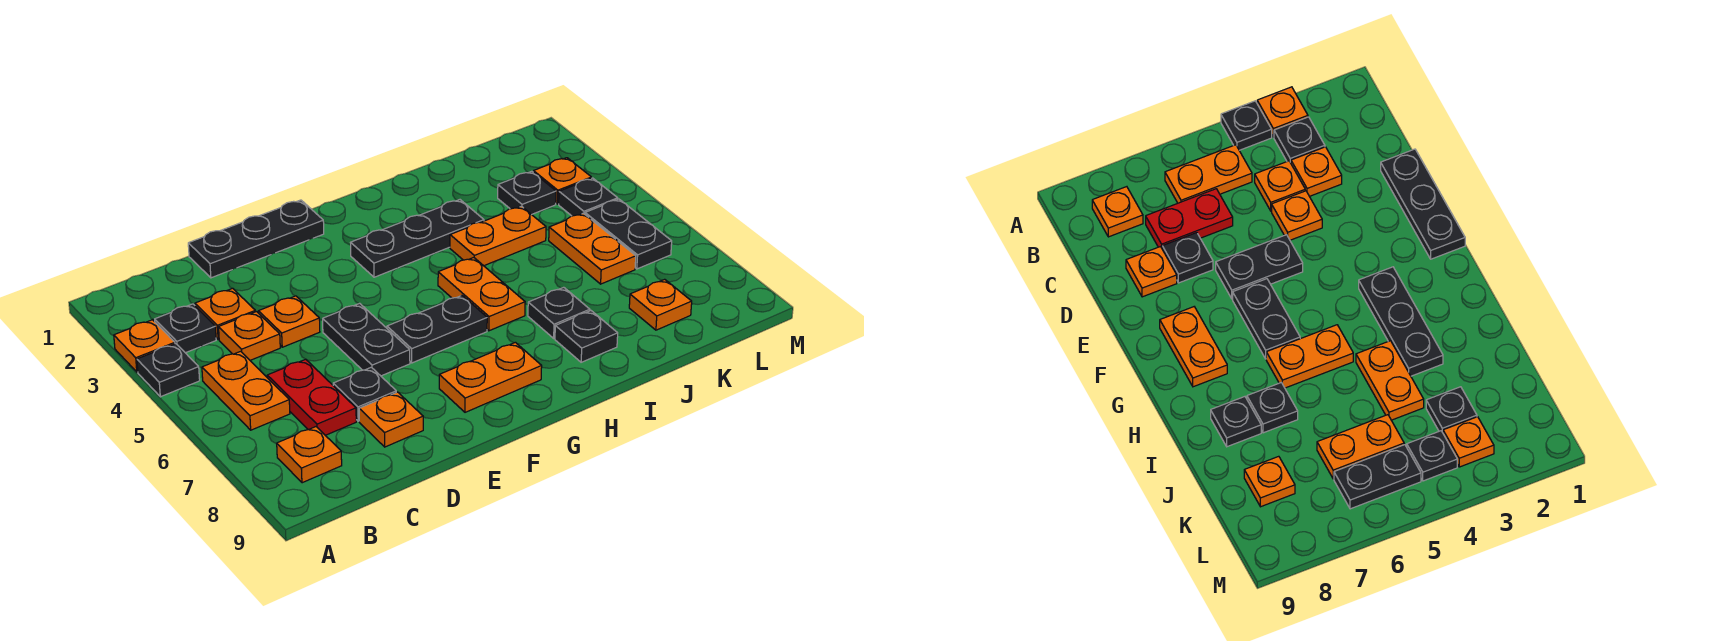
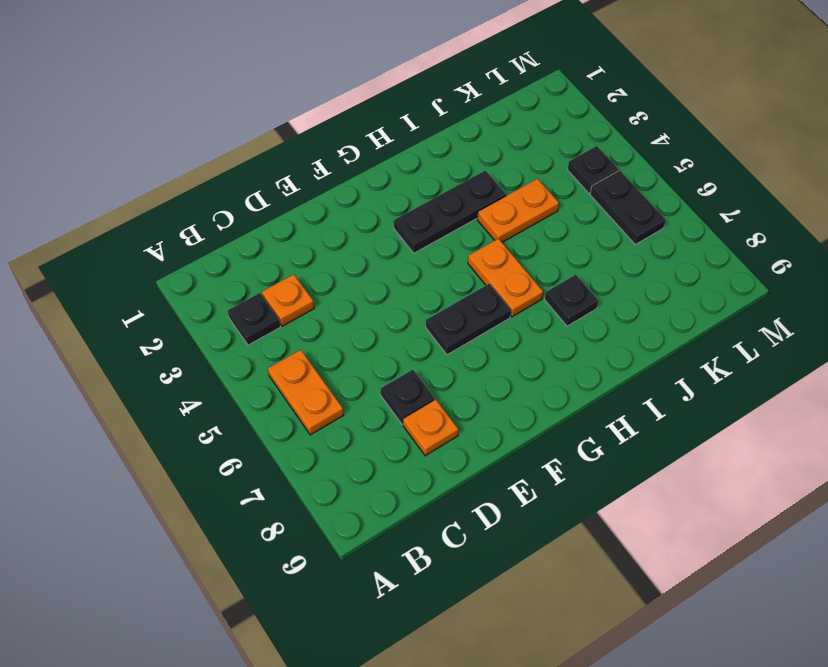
none -> orange plate A3 level 1
none -> black plate A4 level 1
none -> orange plate B8 level 1

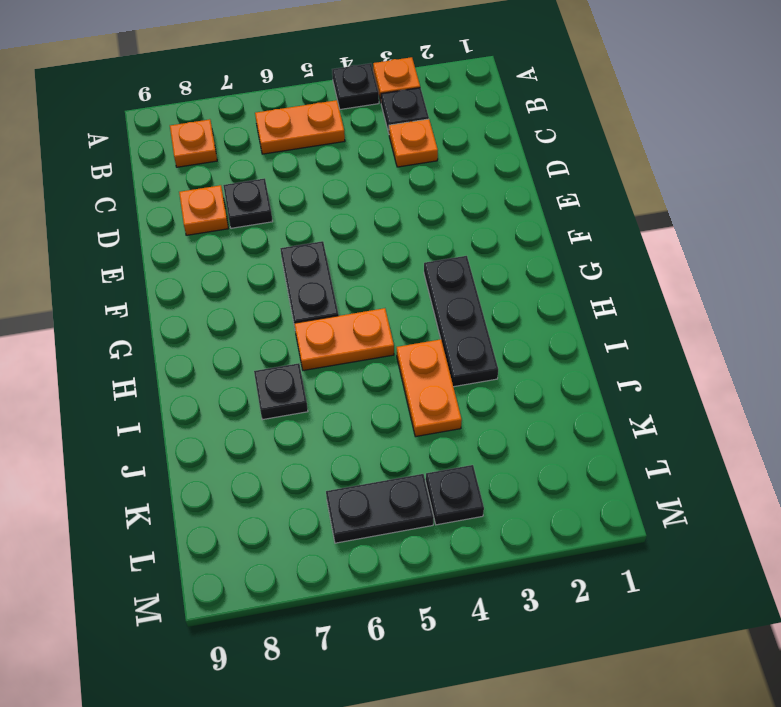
none -> orange plate C4 level 1
none -> red plate C6:C7 level 1
none -> black plate D1:F1 level 1

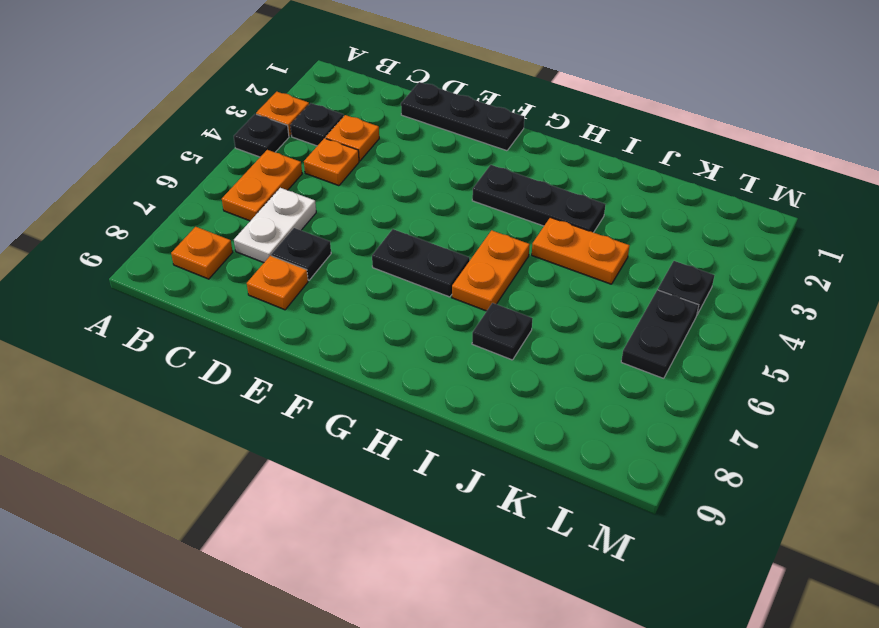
white plate C6:C7 level 1 -> red plate C6:C7 level 1
none -> orange plate D4 level 1
none -> black plate E5:E6 level 1
none -> orange plate F8:G8 level 1

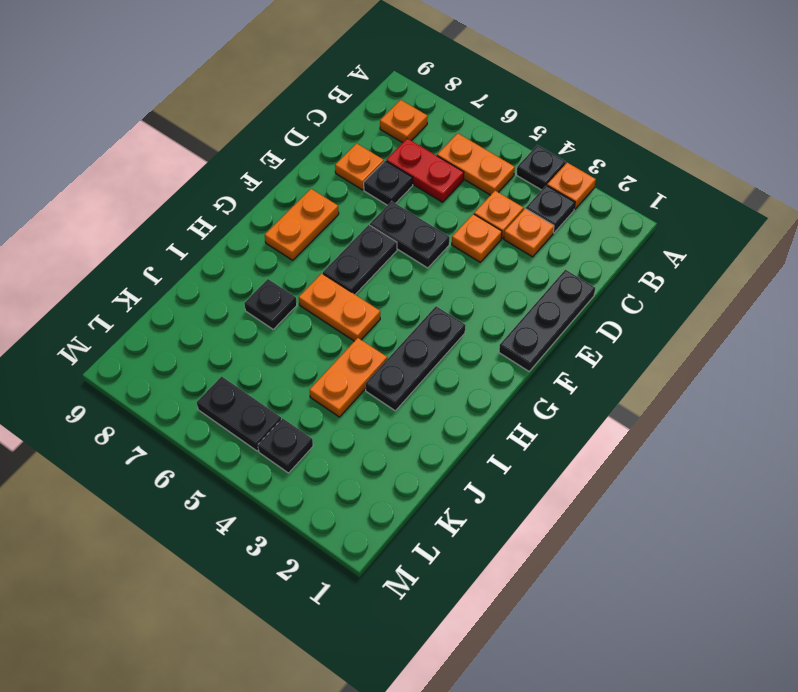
none -> black plate I8 level 1
none -> black plate K3 level 1
none -> orange plate K5:K6 level 1

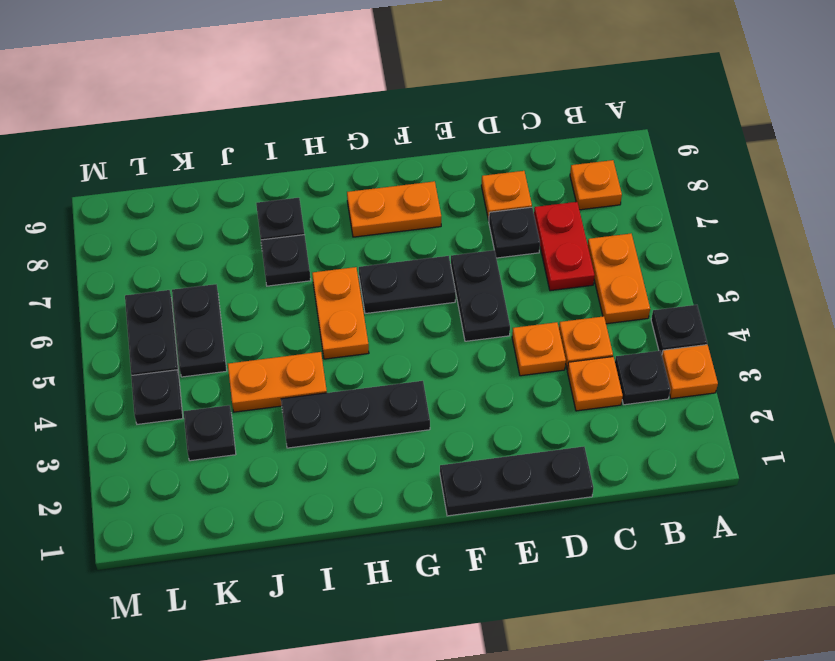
black plate K5:K6 level 1 -> orange plate K5:K6 level 1
none -> orange plate K8 level 1
none -> orange plate L3 level 1

